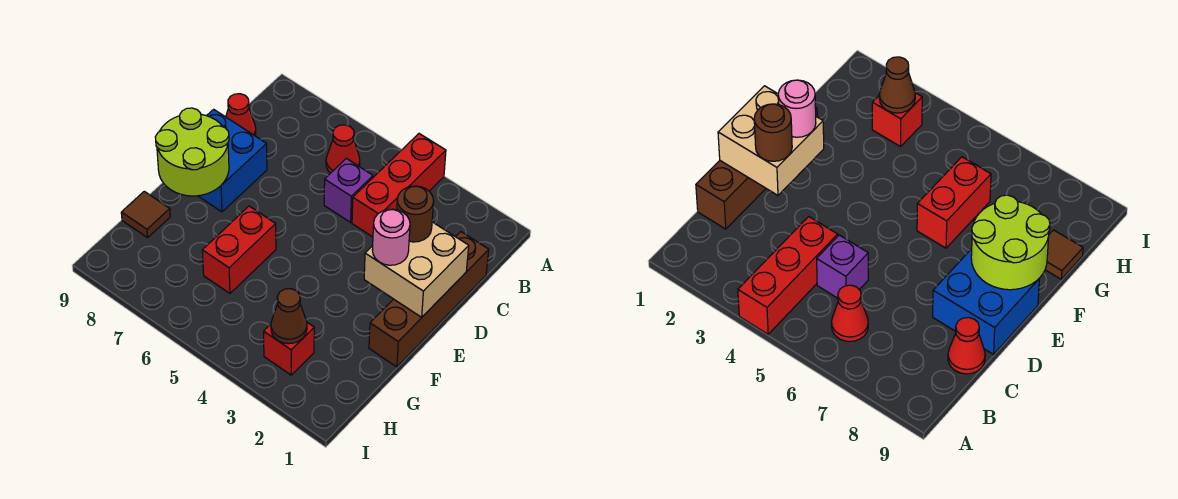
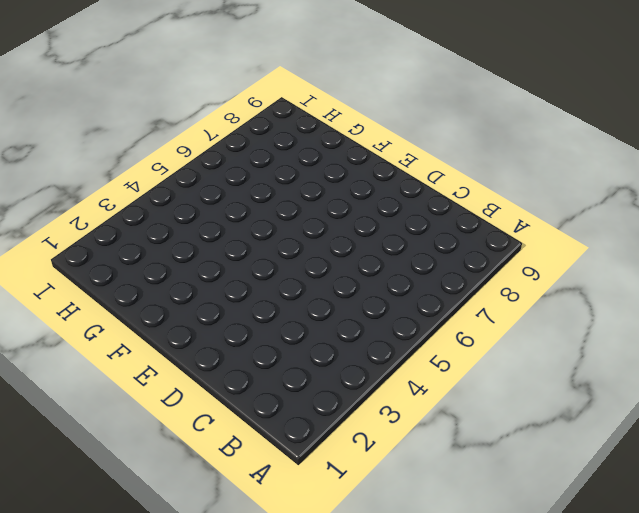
none -> red brick A4:C4 level 1
none -> red cone B6 level 1
none -> brown brick C1:F1 level 1

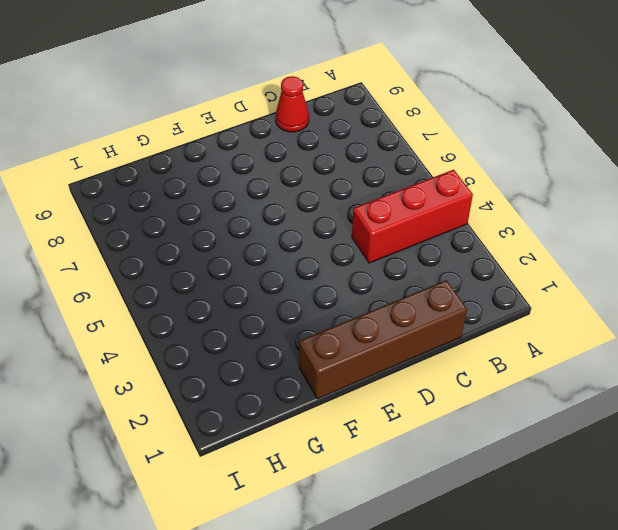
none -> red cone B6 level 1
none -> purple brick C5 level 1
none -> blue brick D8:E9 level 1

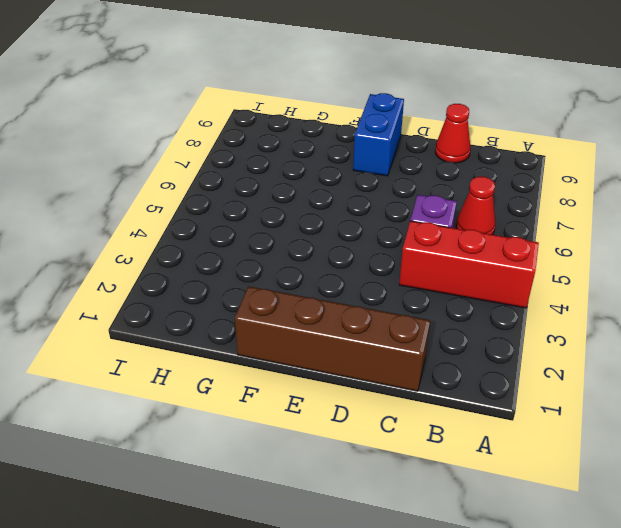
blue brick E8:E9 level 1 -> blue brick D8:E9 level 1
none -> red brick F6:G6 level 1
none -> brown tile G9 level 1
none -> red brick H3 level 1

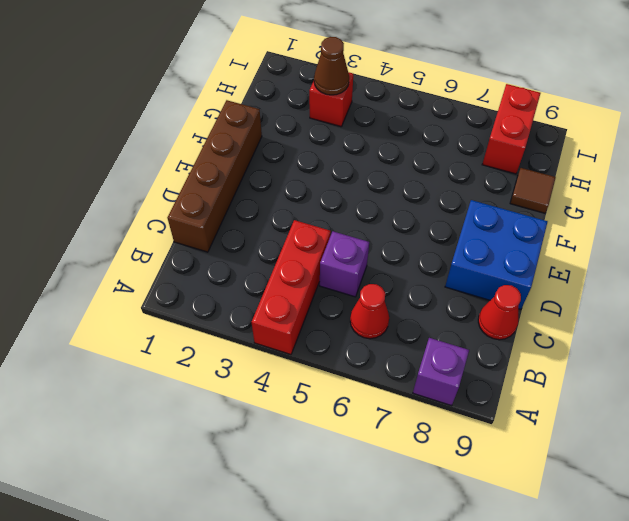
purple brick A8 level 1 -> none
red brick H8:I8 level 1 -> red brick F6:G6 level 1
none -> tan brick D1:E2 level 2
none -> lime round brick E8:F9 level 2
none -> brown round brick D2 level 3

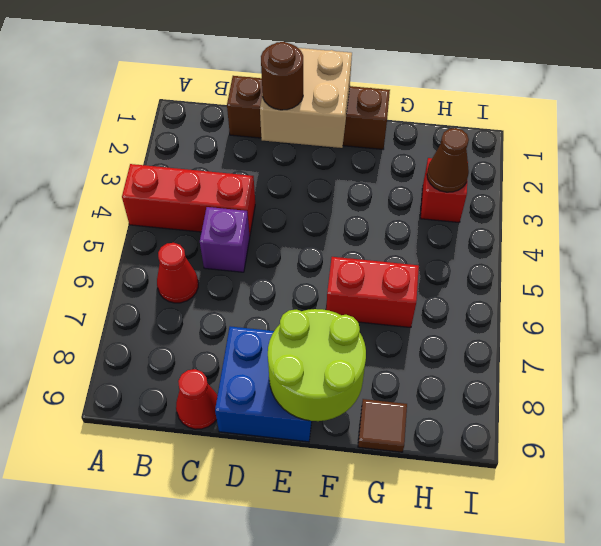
none -> pink round brick E2 level 3

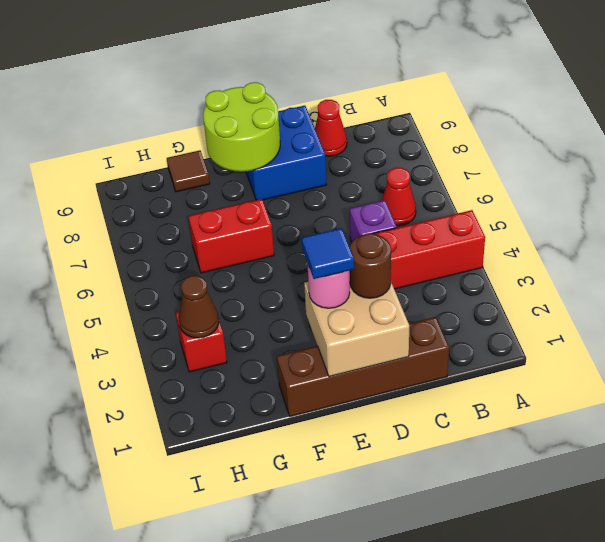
blue tile E2 level 4 -> none

